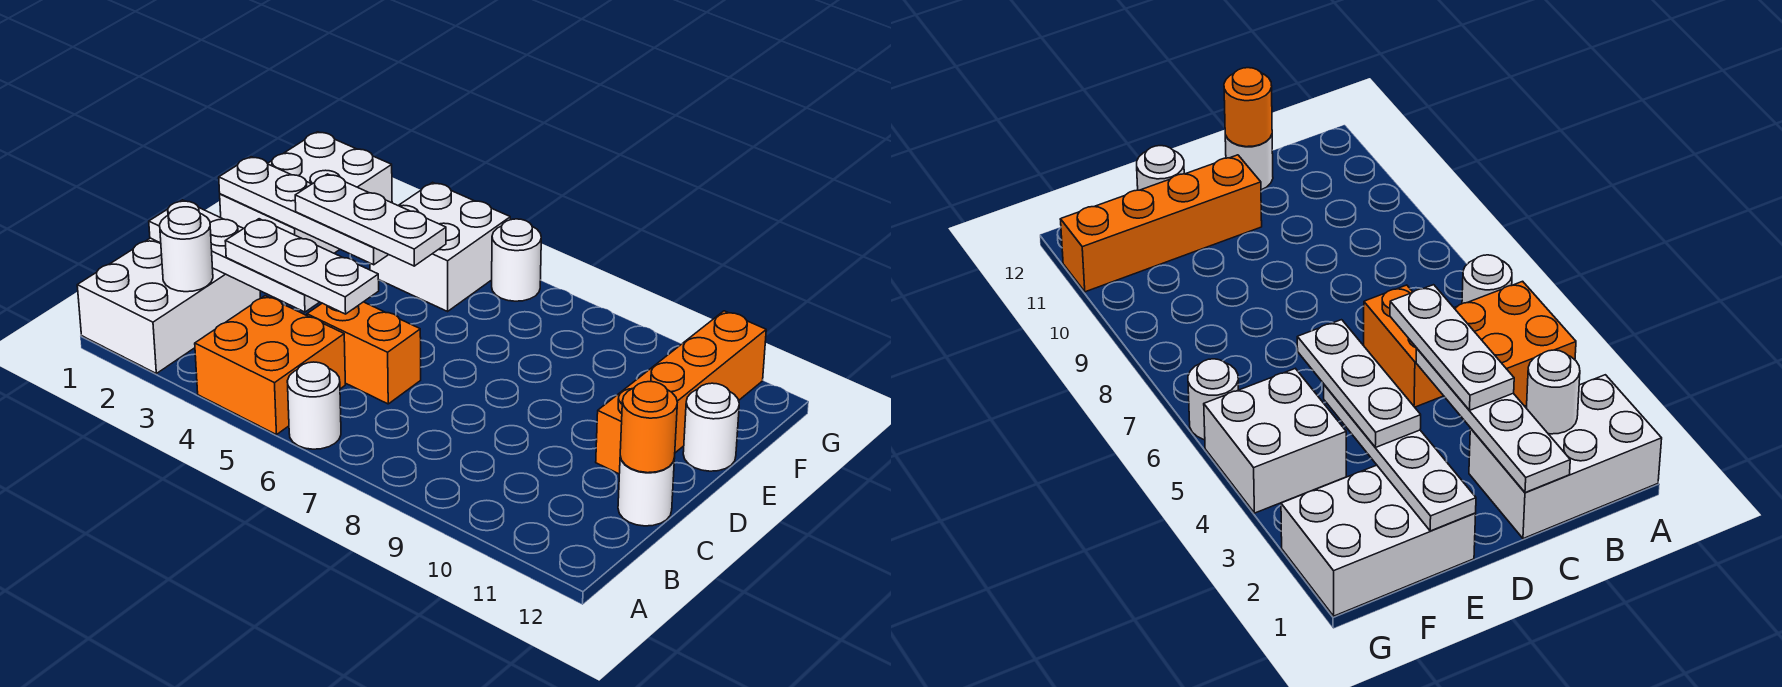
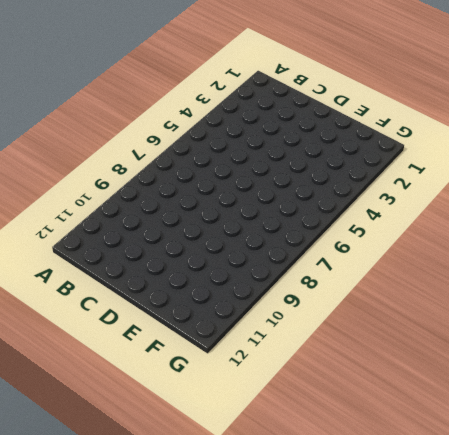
none -> white brick A1:C2 level 1
none -> orange brick A4:B5 level 1
none -> white round brick A6 level 1

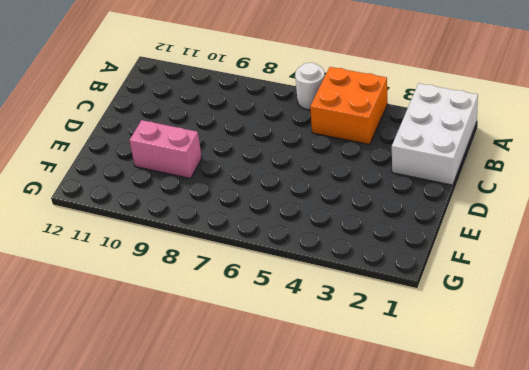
pink brick E9:E10 level 1 -> none
none -> orange brick C5:C6 level 1
none -> white round brick C12 level 1
none -> orange brick D11:G11 level 1

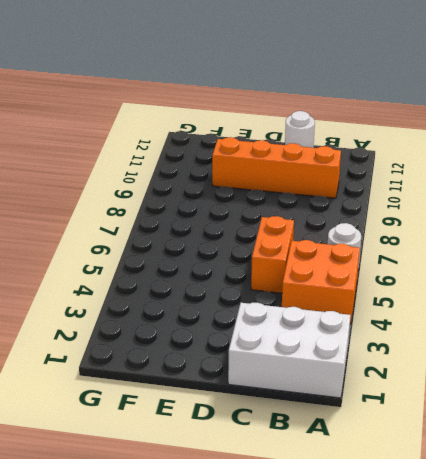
orange brick B10:E10 level 1 -> orange brick D11:G11 level 1
none -> white brick E1:G2 level 1
none -> white round brick E12 level 1
none -> white brick F4:G5 level 1

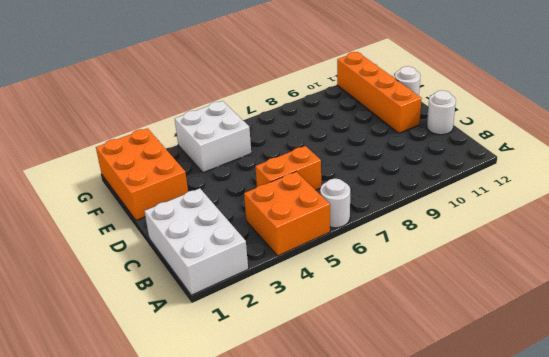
orange brick E1:G2 level 1 -> white brick E1:G2 level 1
none -> white round brick G6 level 1
none -> white round brick B2 level 2
none -> white plate C1:C4 level 2

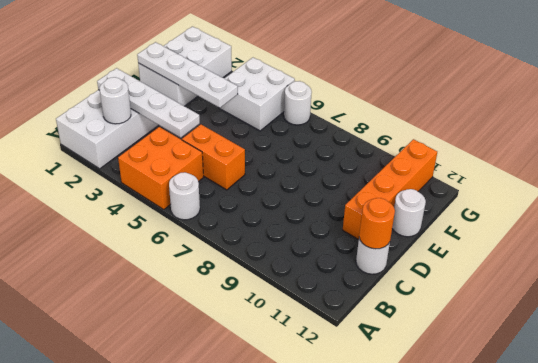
none -> white plate C3:C5 level 3
none -> white plate E3:E5 level 3

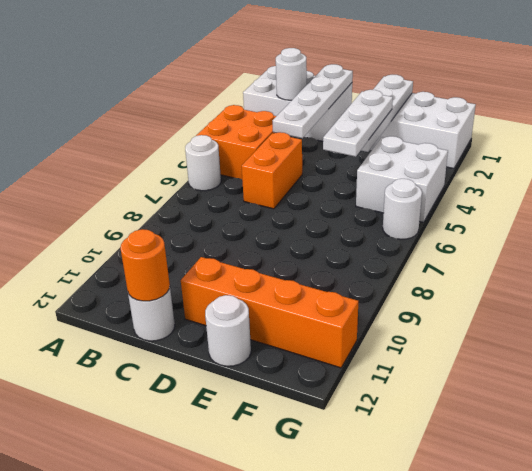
none -> white plate C3:C5 level 3

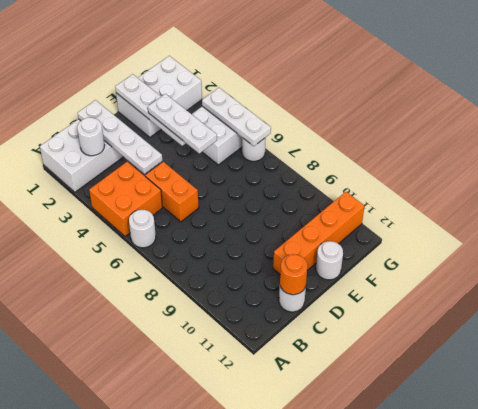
white plate G4:G6 level 2 -> white plate C3:C5 level 3

